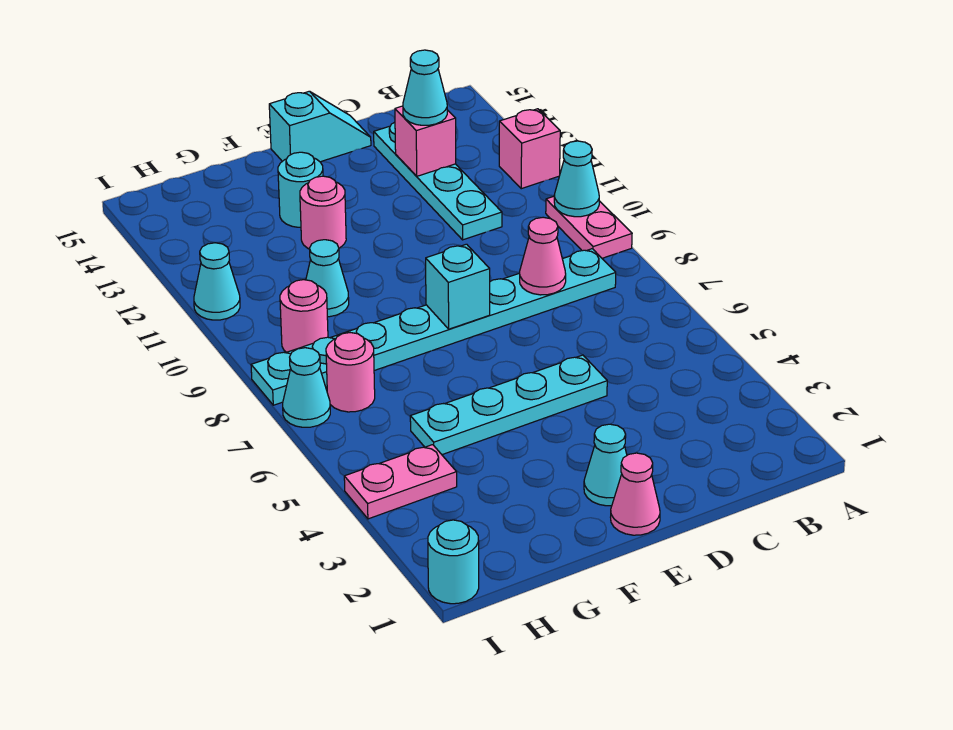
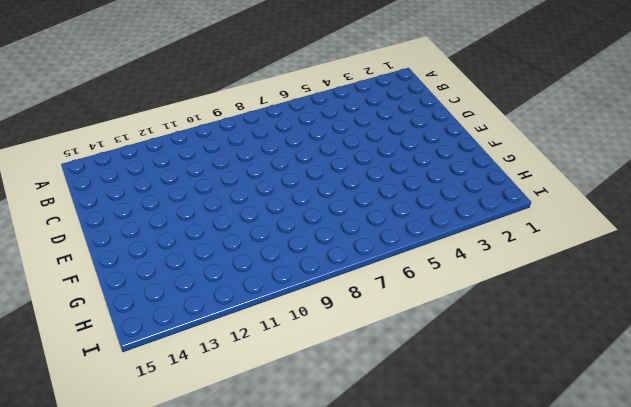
none -> pink plate A9:A10 level 1
none -> pink brick A12 level 1
none -> cyan plate B8:I8 level 1

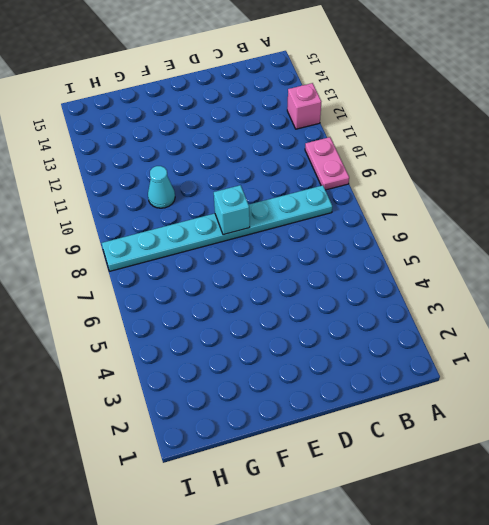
none -> cyan plate C11:C14 level 1
none -> cyan plate D5:G5 level 1
none -> cyan slope D15:E15 level 1 top E

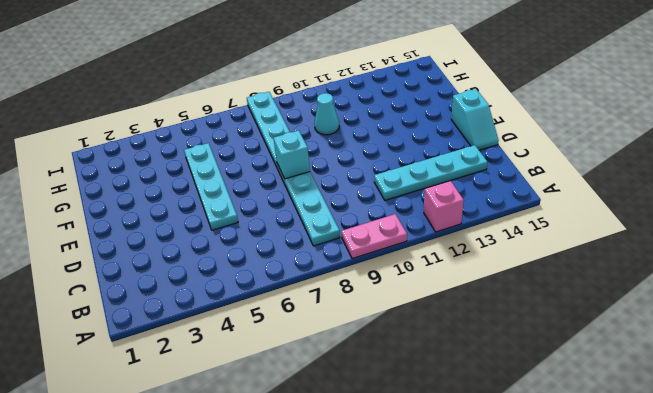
none -> pink cone E1 level 1
none -> cyan cone E2 level 1
none -> pink round brick F12 level 1

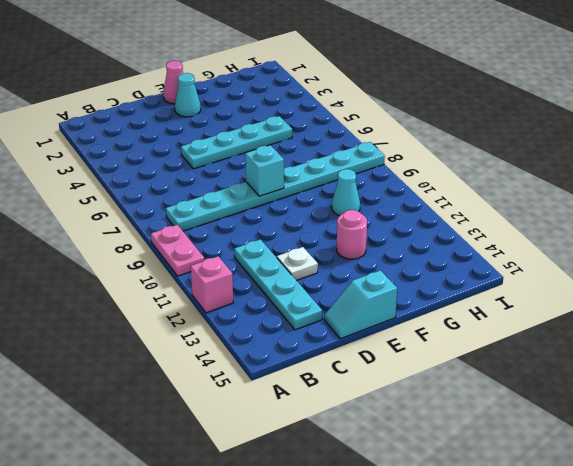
white plate D12 level 1 -> none
none -> cyan round brick F13 level 1
none -> pink plate H4:I4 level 1
none -> pink round brick H7 level 1

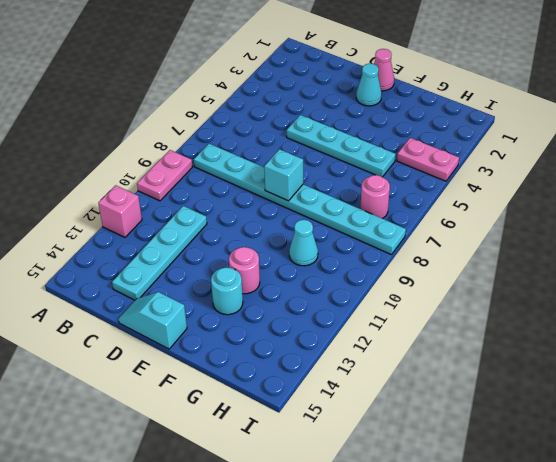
none -> pink round brick H9 level 1
none -> cyan round brick I1 level 1
none -> cyan cone I7 level 1

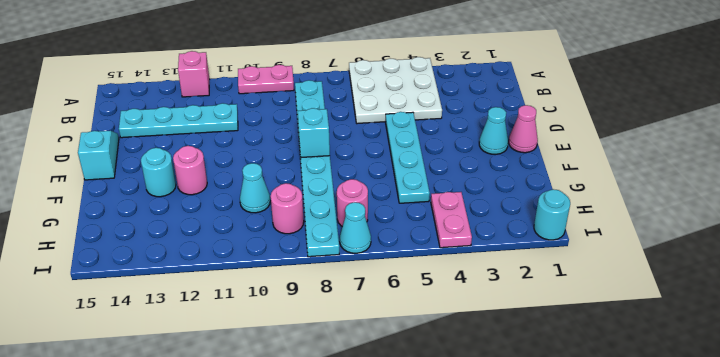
white plate A4:C6 level 1 -> none
none -> cyan cone I11 level 1
none -> cyan cone A10 level 2
none -> pink cone C8 level 2

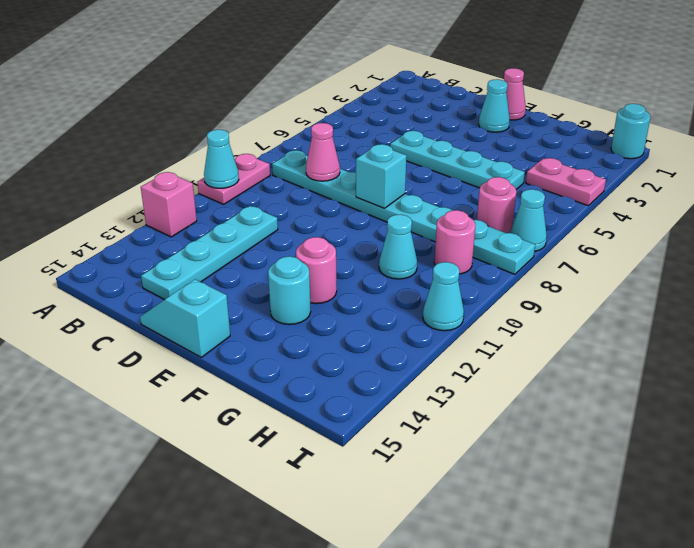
none -> pink brick C13 level 2
none -> cyan cone C13 level 3

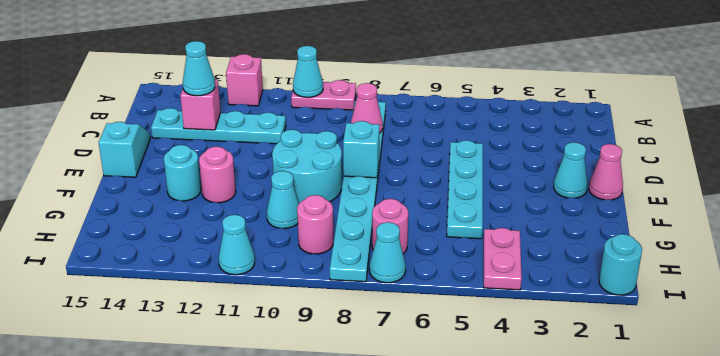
cyan round brick E9:F10 level 1 -> none

